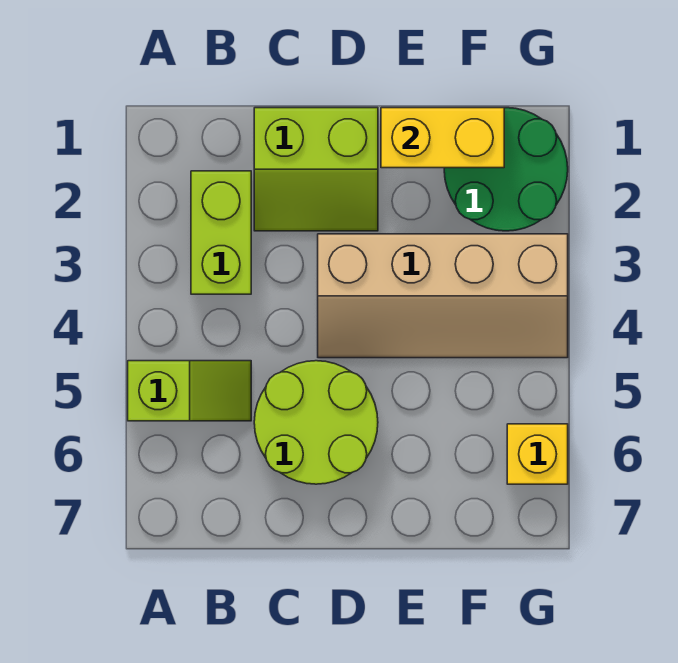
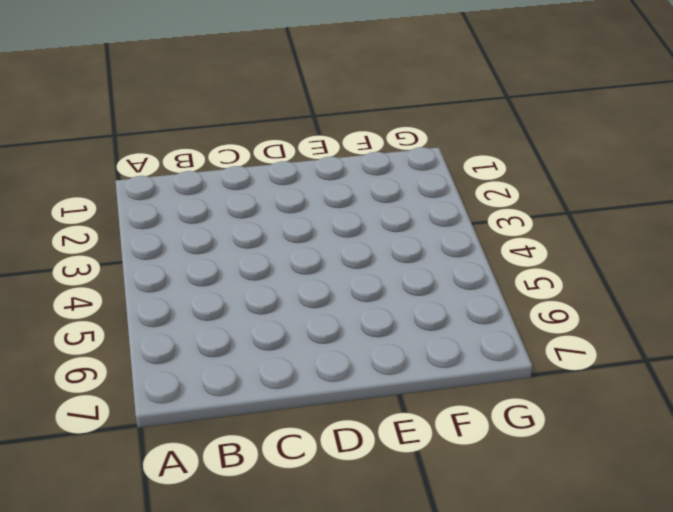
none -> lime slope A5:B5 level 1 top A
none -> lime brick B2:B3 level 1

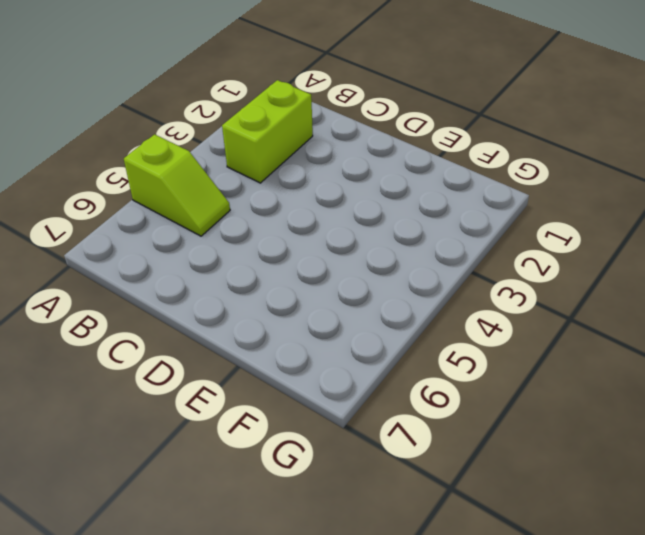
none -> lime slope C1:D2 level 1 top 1
none -> lime round brick C5:D6 level 1

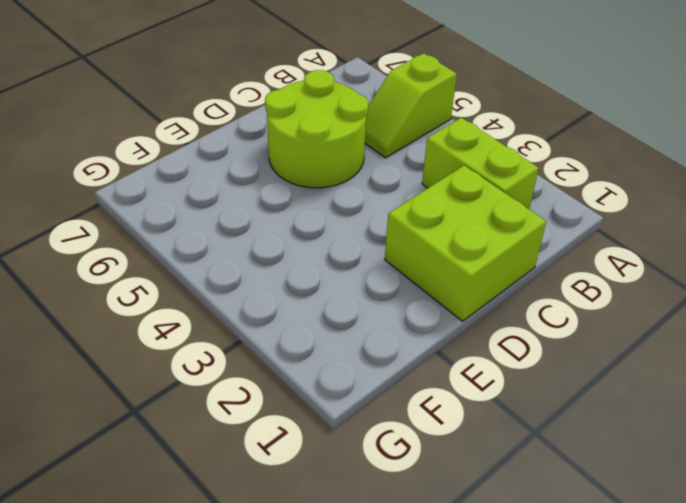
lime brick C1:D2 level 1 -> lime slope C1:D2 level 1 top 1
none -> tan slope D3:G4 level 1 top 3
none -> green round brick F1:G2 level 1

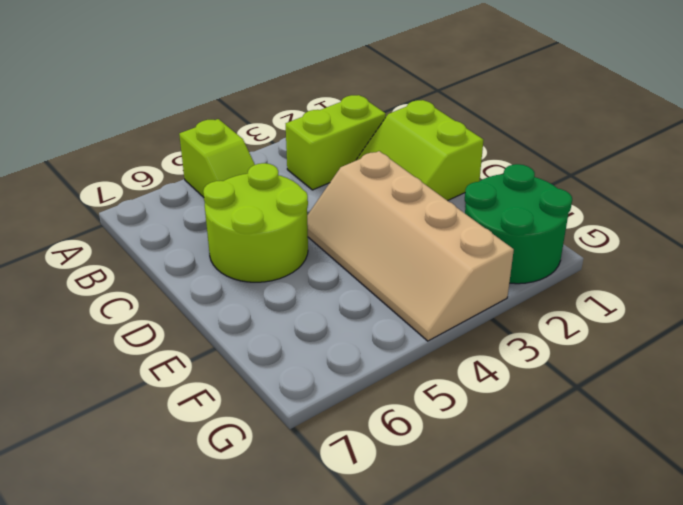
none -> yellow brick G6 level 1
none -> yellow brick E1:F1 level 2

